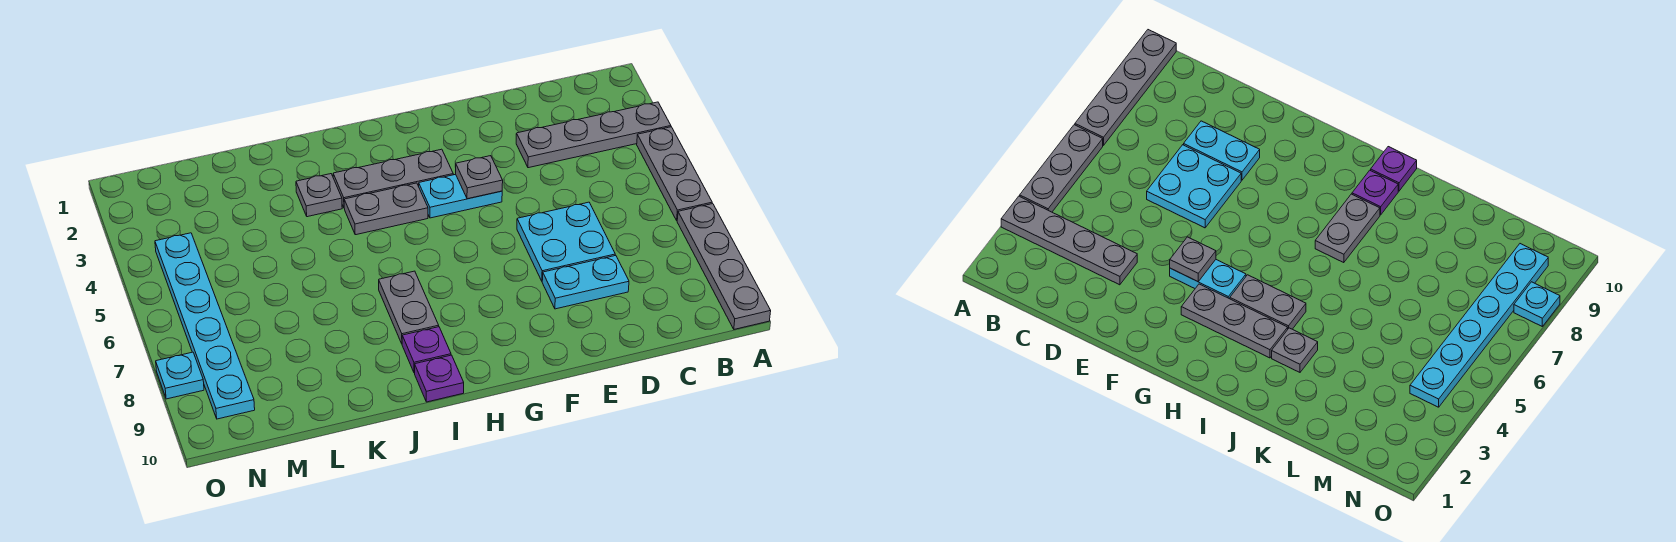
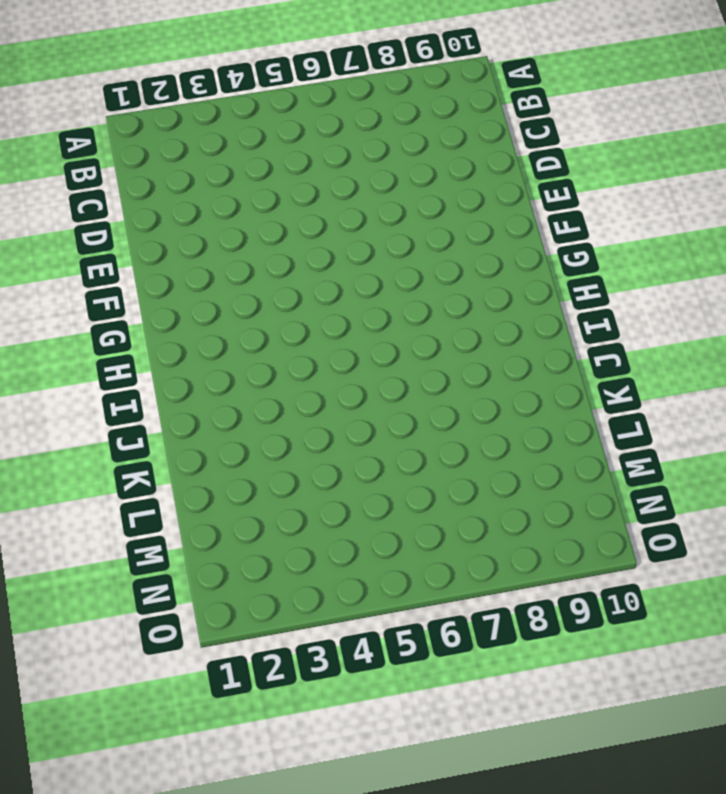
none -> grey plate A3:D3 level 1
none -> grey plate A4:A6 level 1
none -> grey plate A7:A10 level 1

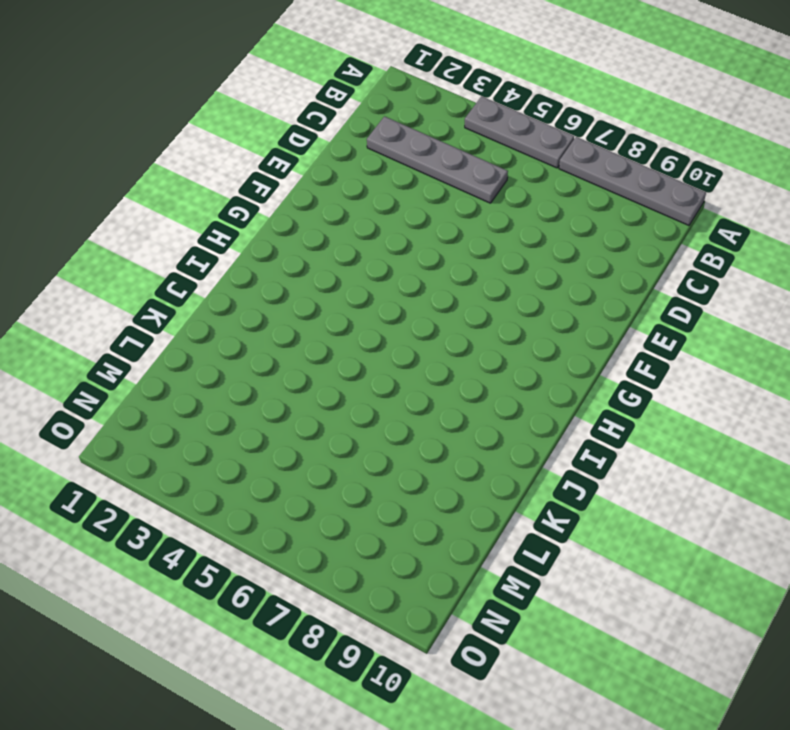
grey plate C2:C5 level 1 -> grey plate A3:D3 level 1
none -> cyan plate D6:E7 level 1
none -> cyan plate D8:E8 level 1
none -> cyan plate F4:G4 level 1

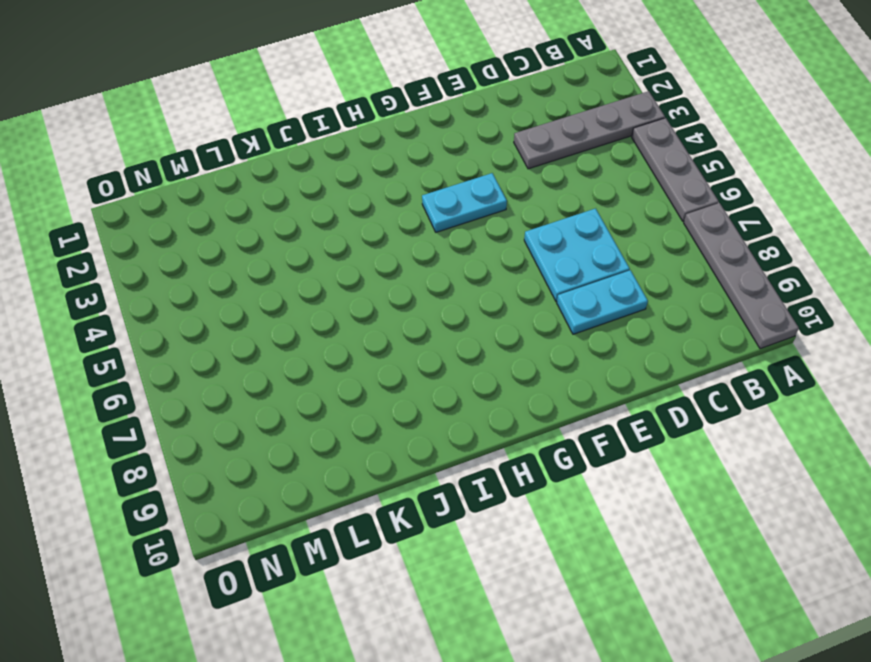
none -> grey plate G3:I3 level 1
none -> grey plate H4:I4 level 1
none -> grey plate I7:I8 level 1

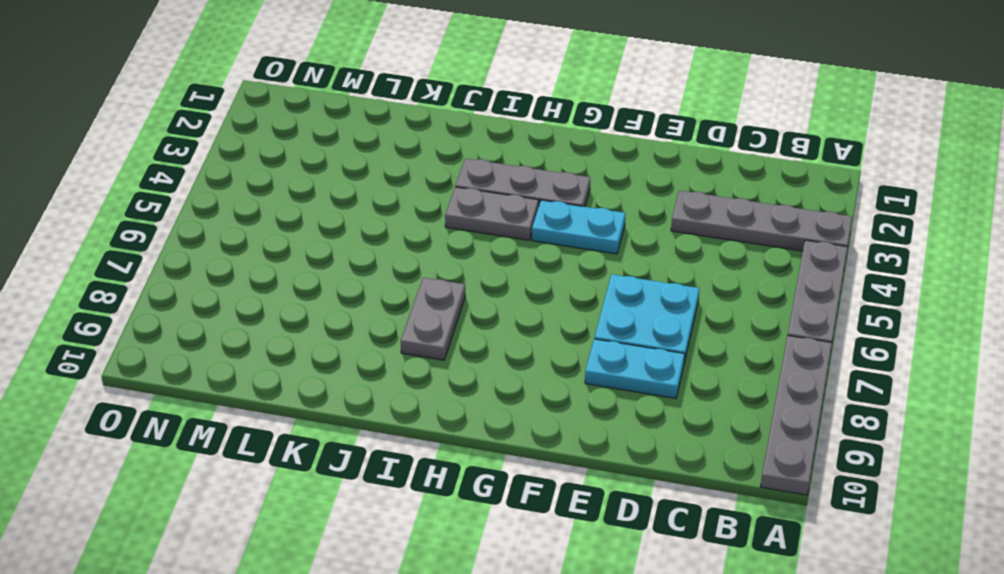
none -> purple plate I9 level 1
none -> purple plate I10 level 1
none -> grey plate J3 level 1

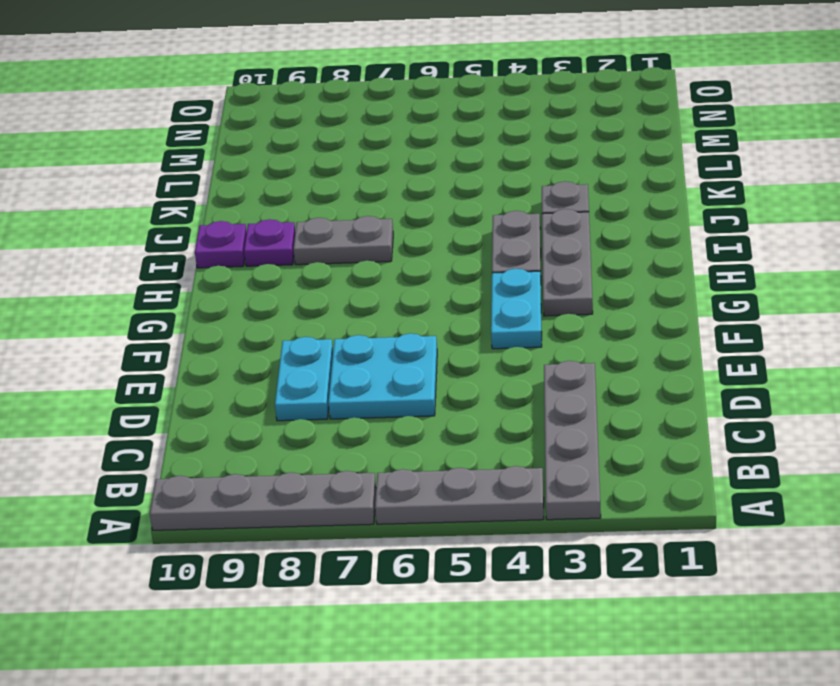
none -> cyan plate N4:N9 level 1
none -> cyan plate O8 level 1
none -> grey plate F4 level 2

